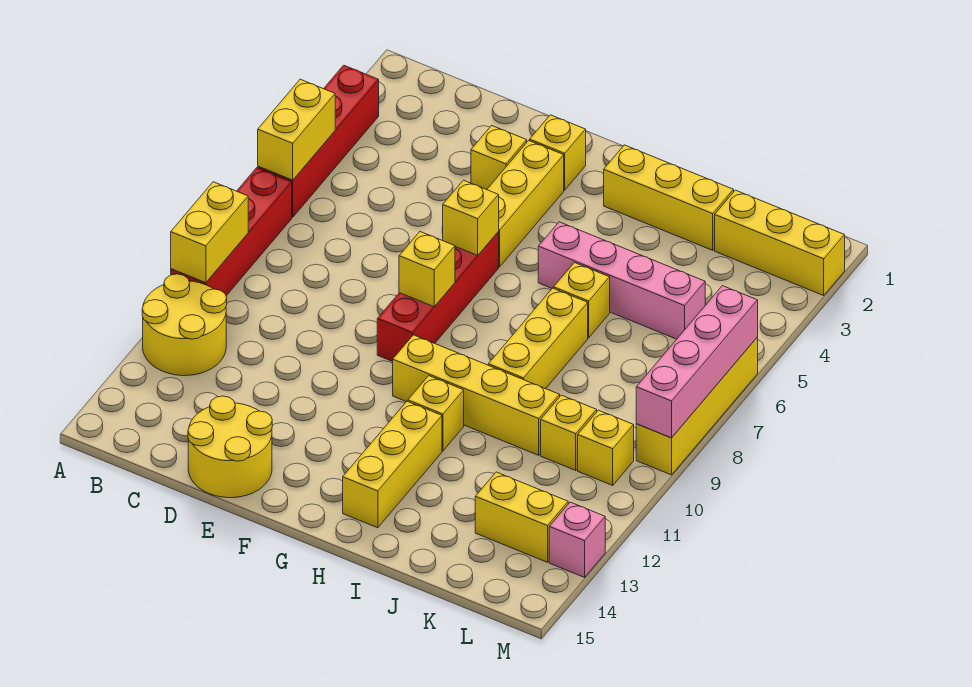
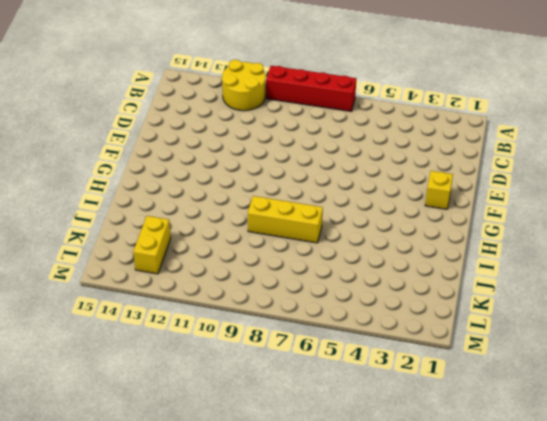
none -> red brick A3:A6 level 1
none -> yellow round brick D14:E15 level 1
none -> yellow brick E3 level 1

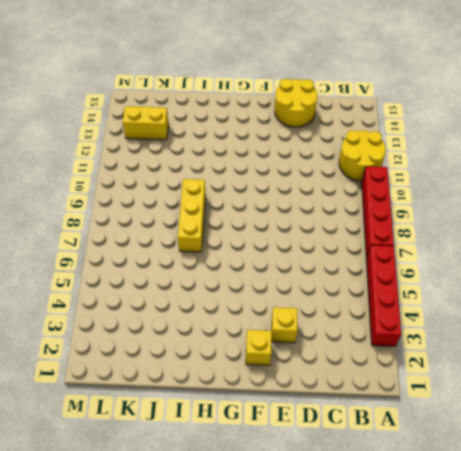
none -> yellow brick F3:F5 level 1
none -> red brick F6:F9 level 1
none -> yellow brick G10:J10 level 1

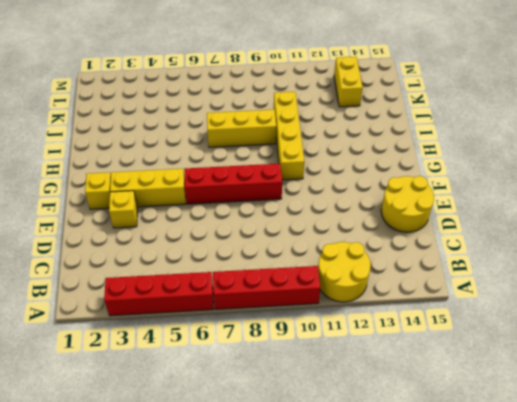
none -> yellow brick H2:J2 level 1
none -> pink brick H5:K5 level 1
none -> yellow brick H11 level 1

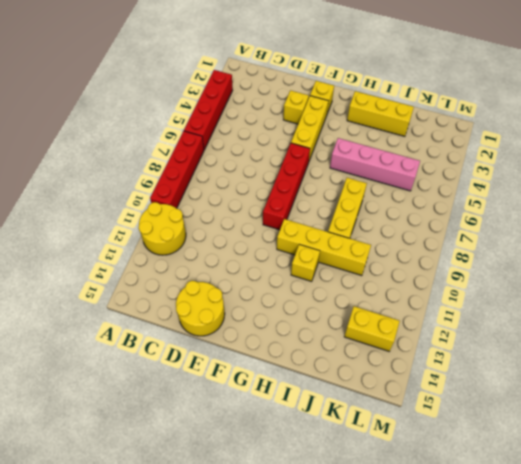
none -> yellow brick H12:H14 level 1
none -> yellow brick I6 level 1
none -> yellow brick K2:M2 level 1

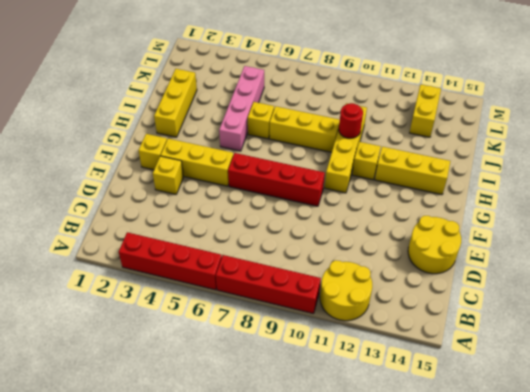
red round brick I10 level 2 -> none
none -> yellow brick K2:M2 level 1
none -> yellow brick K10 level 1
none -> yellow brick L10 level 1

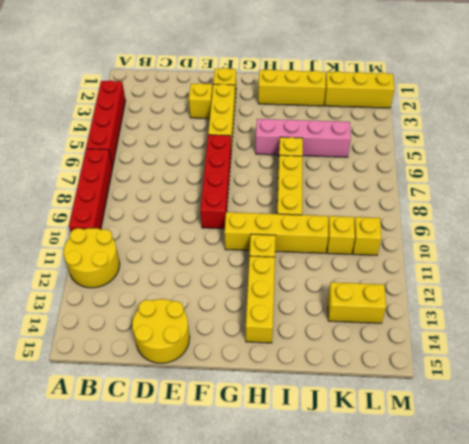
none -> yellow brick M6:M9 level 1
none -> pink brick M13 level 1
none -> yellow brick A5:A6 level 2

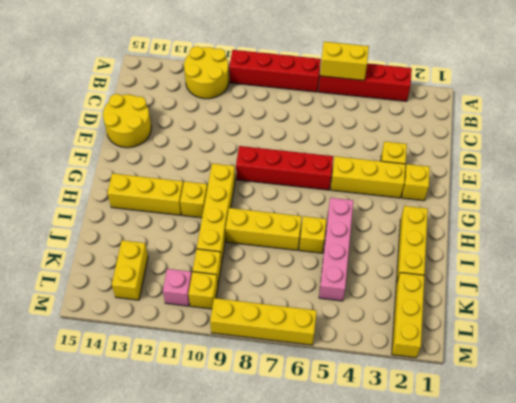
pink brick L11 level 1 -> pink brick M13 level 1
none -> yellow brick A9:A10 level 2
none -> yellow brick F6 level 2
none -> yellow brick F8 level 2

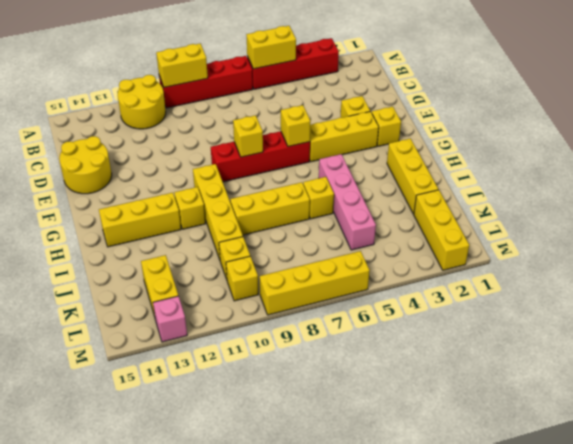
none -> pink brick M6:M9 level 2

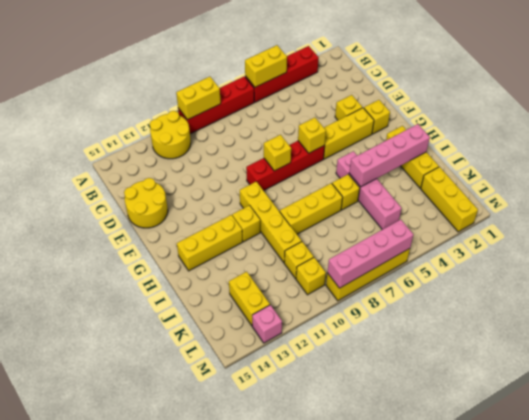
pink brick I2:I5 level 2 -> none

